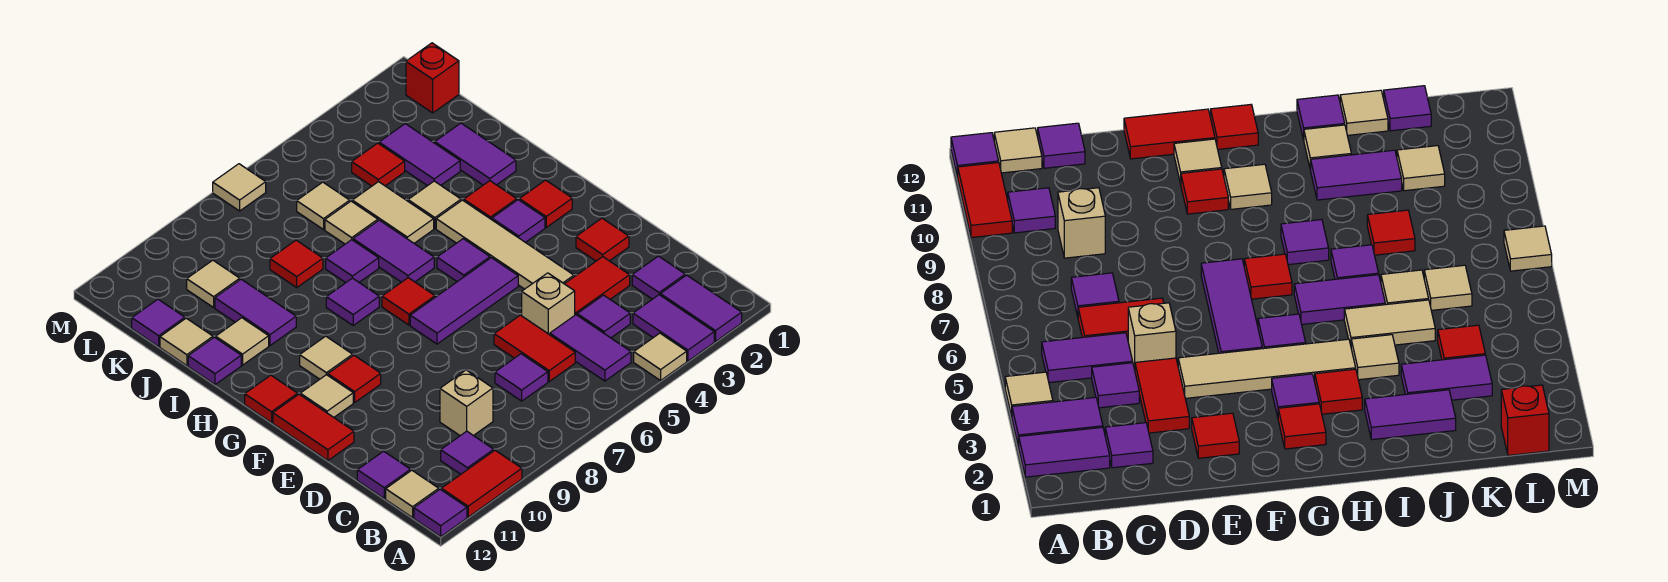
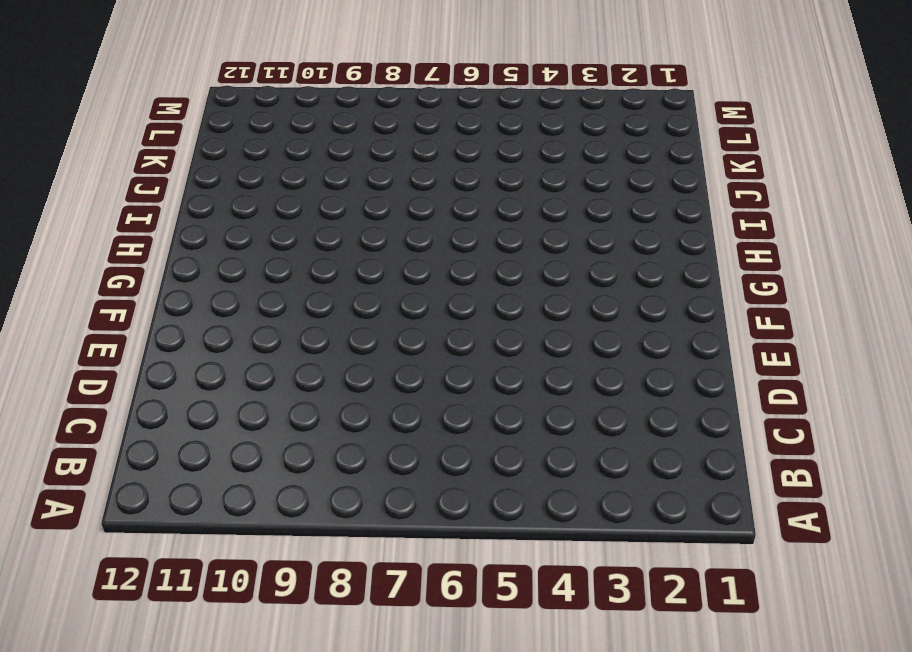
none -> purple tile A2:B2 level 1
none -> purple tile A3:B3 level 1
none -> tan tile A4 level 1
none -> red tile A10:A11 level 1

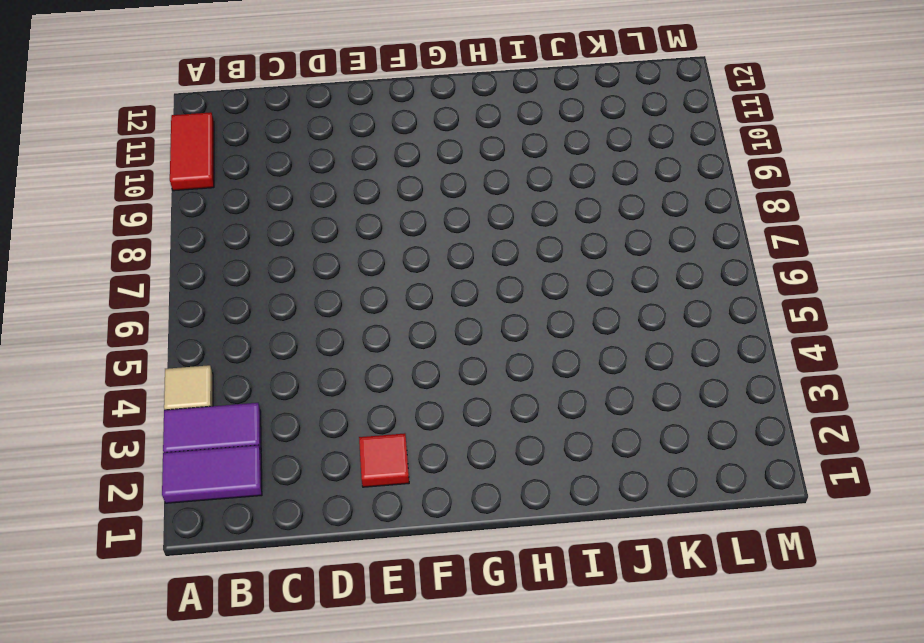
none -> purple tile A12 level 1
none -> purple tile B5:C5 level 1
none -> purple tile B10 level 1
none -> tan tile B12 level 1

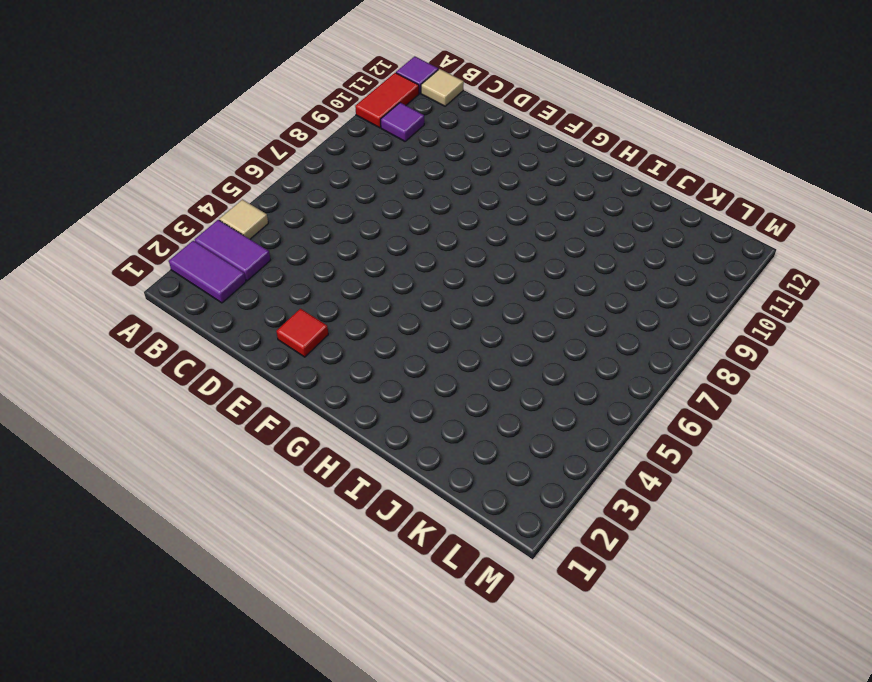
none -> purple tile B5:C5 level 1
none -> purple tile C2 level 1
none -> purple tile C4 level 1
none -> red tile C6:D6 level 1

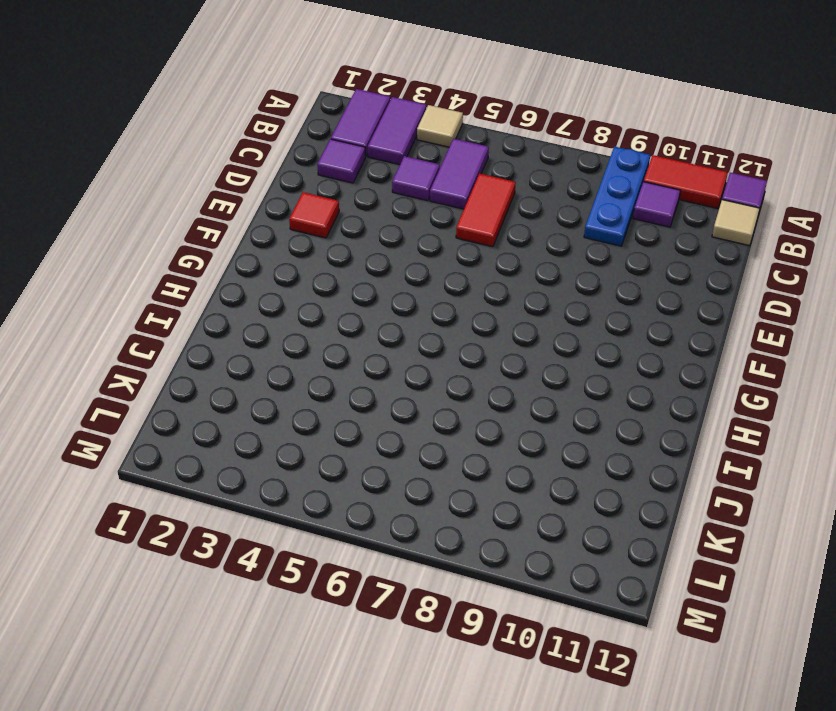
blue plate A9:C9 level 1 -> tan brick C9 level 1
none -> purple tile C7 level 1
none -> purple tile C12 level 1
none -> red tile D3:D4 level 1
none -> tan brick D5 level 1

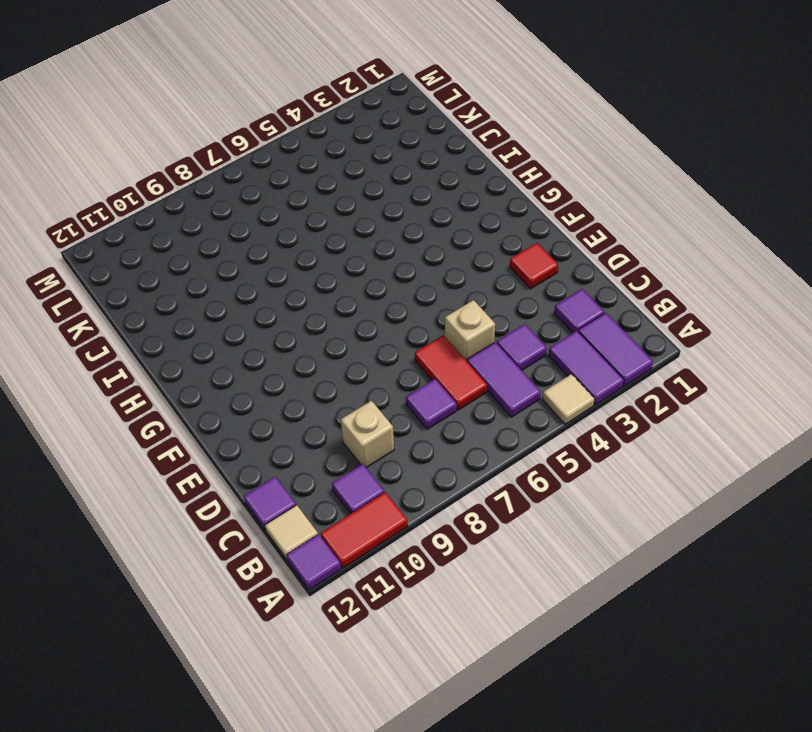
none -> red tile D3:D4 level 1
none -> tan tile E4:H4 level 1
none -> red tile E12:F12 level 1
none -> purple tile F5:F7 level 1

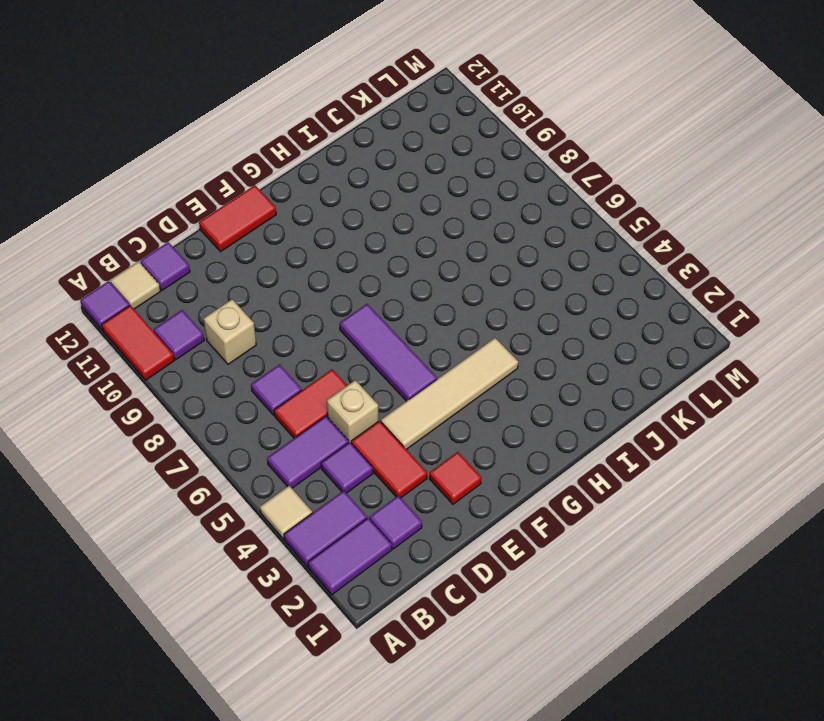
none -> red tile F10 level 1
none -> tan tile F11 level 1
none -> red tile G2 level 1
none -> purple tile G3 level 1

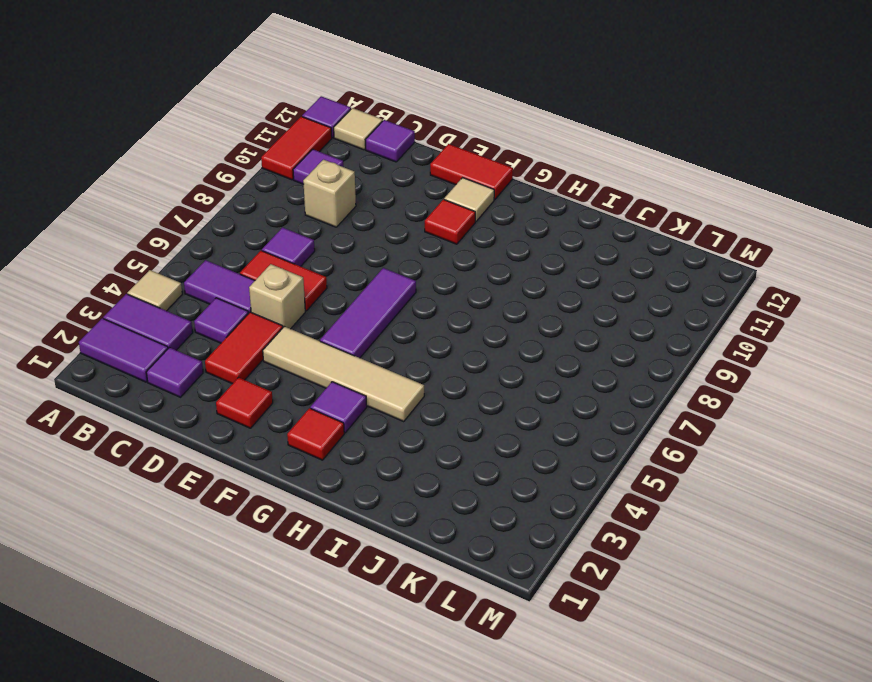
none -> purple tile G5 level 1
none -> red tile G7 level 1
none -> tan tile G10 level 1
none -> red tile G12 level 1

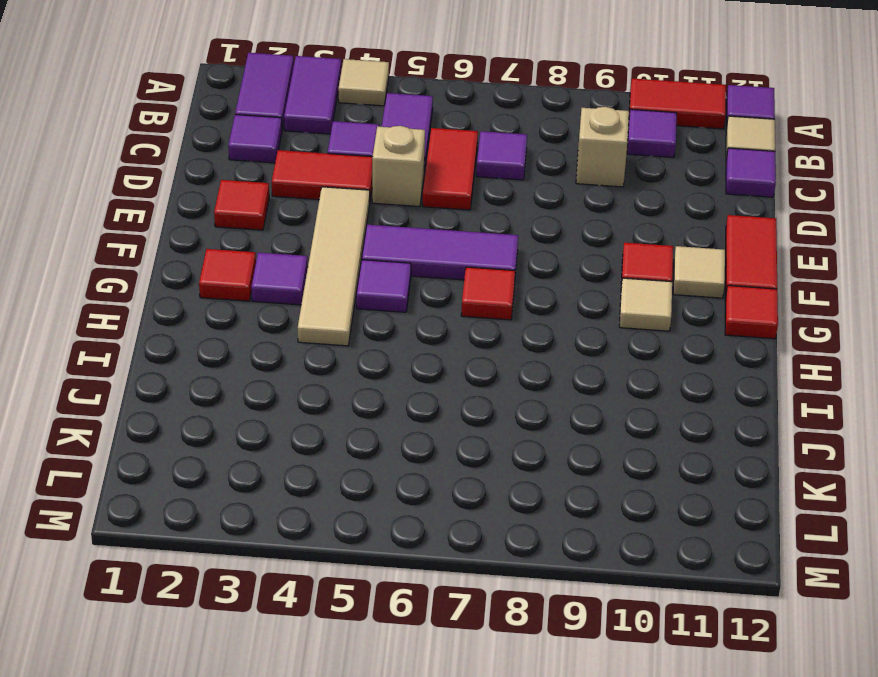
none -> red tile H3 level 1
none -> purple tile H6:I6 level 1
none -> purple tile H8 level 1
none -> purple tile I2:J2 level 1

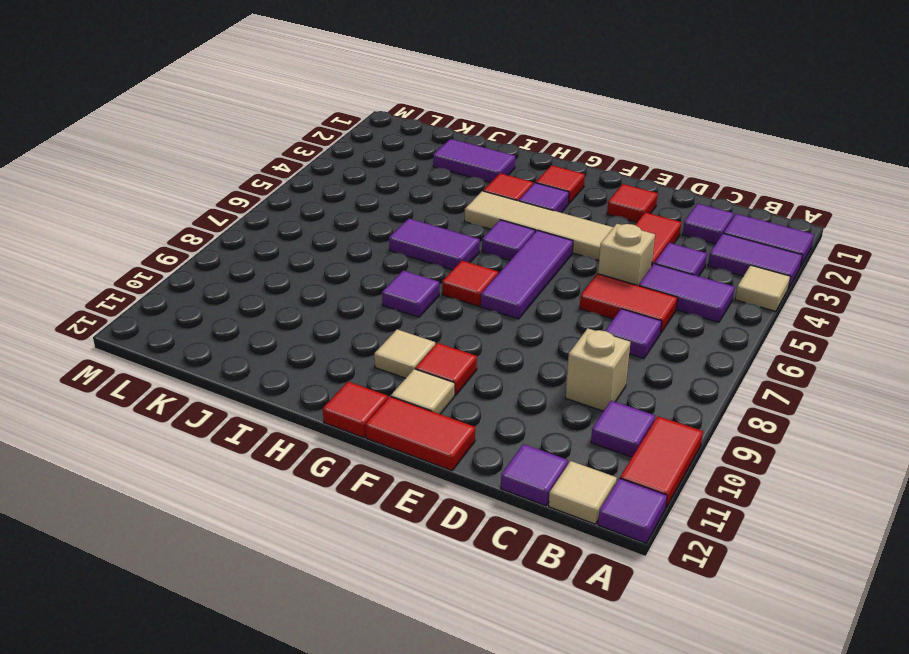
none -> tan tile I4 level 1
none -> tan tile I5:J5 level 1
none -> purple tile I7 level 1
none -> purple tile I10:J10 level 1

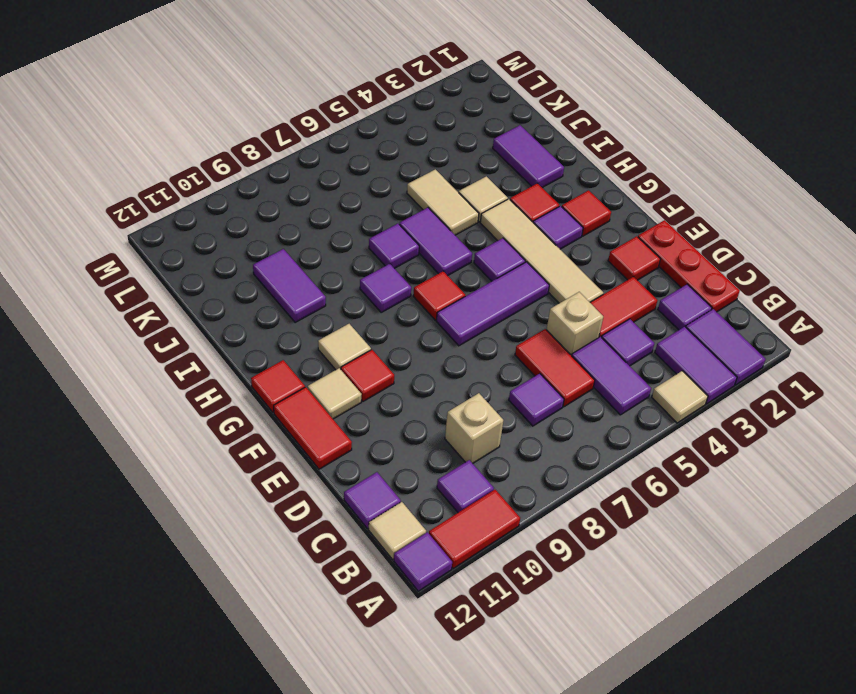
red plate C1:E1 level 1 -> none
none -> tan tile I11 level 1
none -> purple tile I12 level 1
none -> purple tile J3:K3 level 1
none -> tan tile J6 level 1

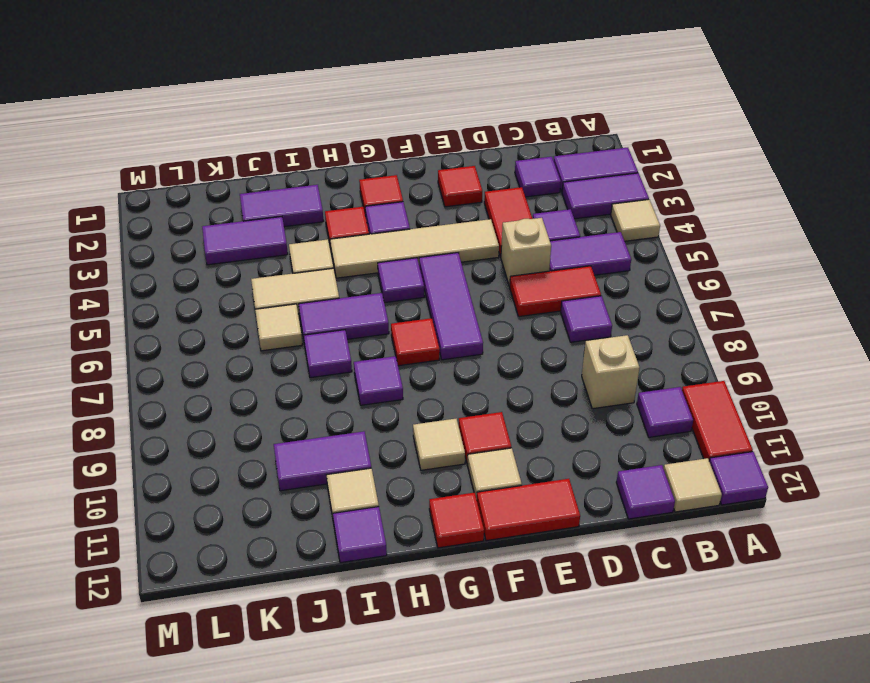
none -> red tile J8 level 1
none -> tan tile J12 level 1
none -> red tile K4 level 1
none -> tan tile K6 level 1

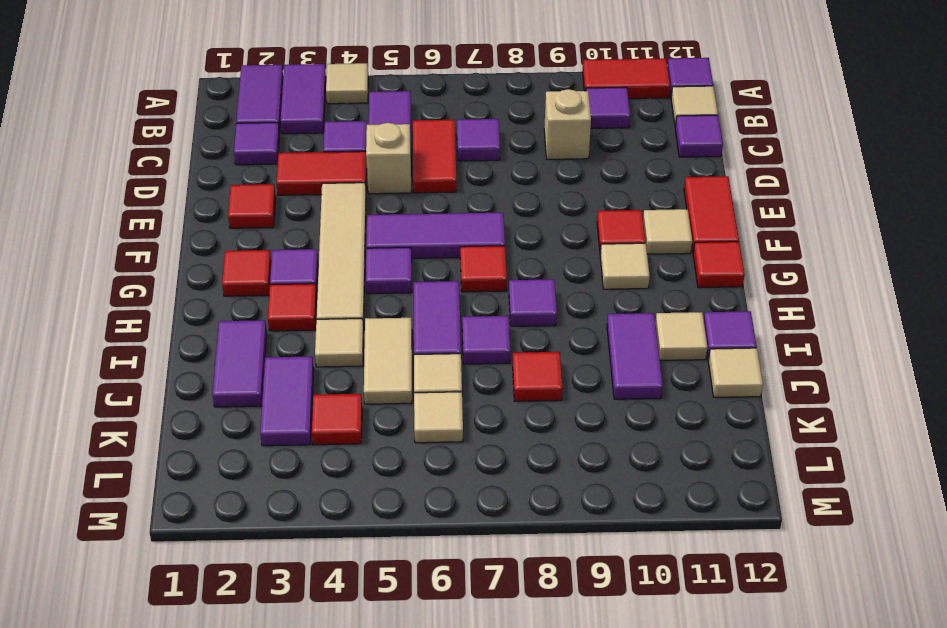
none -> tan tile K10 level 1
none -> purple tile K12 level 1
none -> red brick L1 level 1
none -> tan tile M7 level 1

